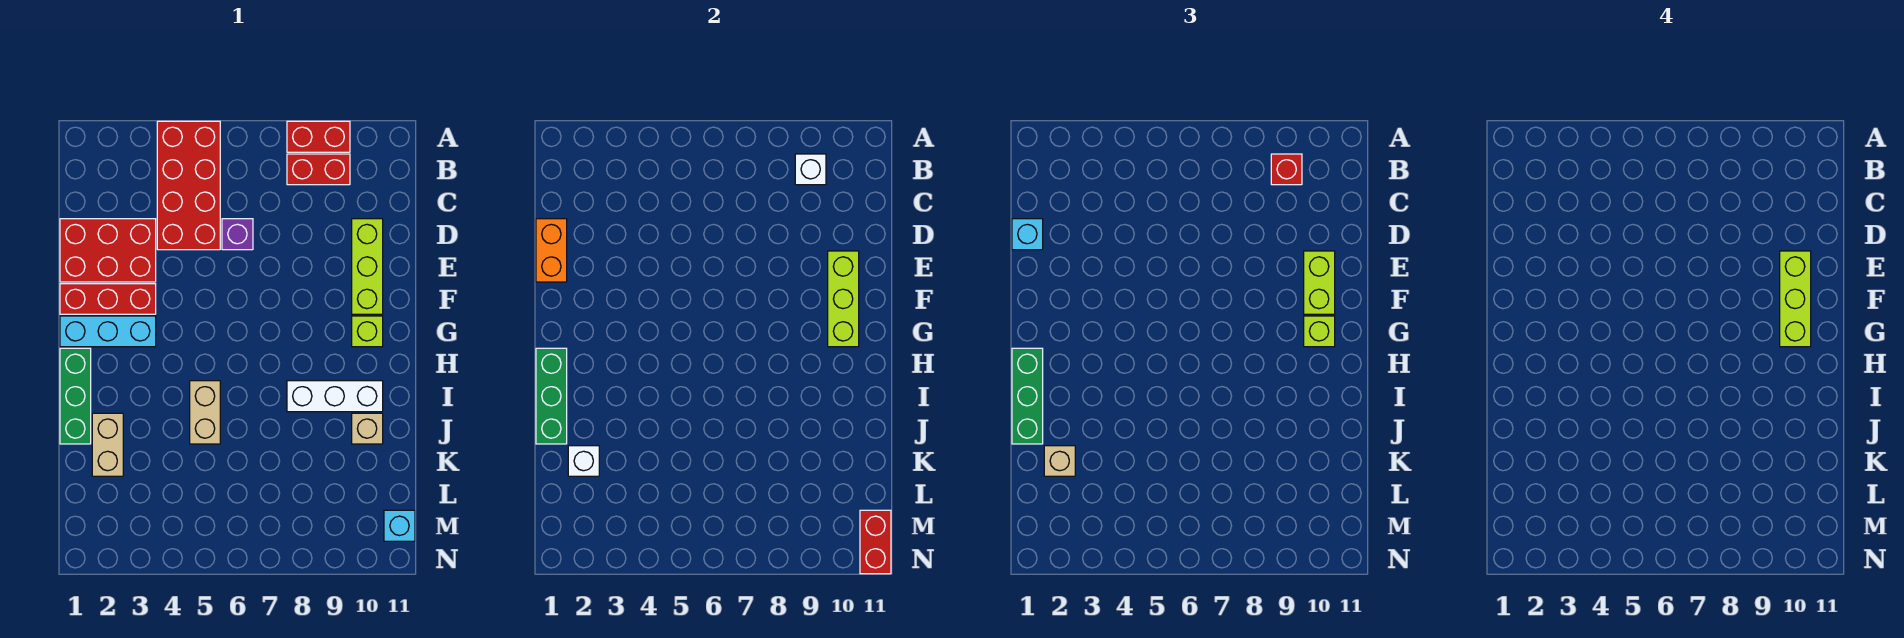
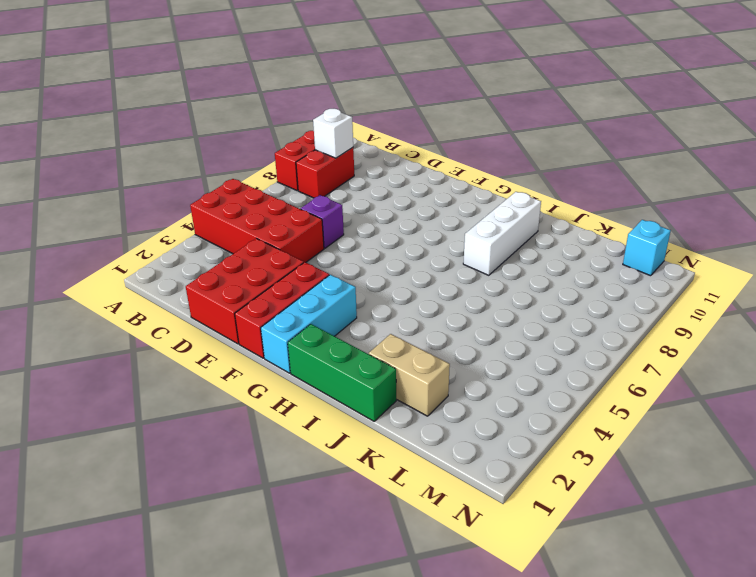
none -> lime brick D10:F10 level 1
none -> lime brick G10 level 1
none -> tan brick I5:J5 level 1

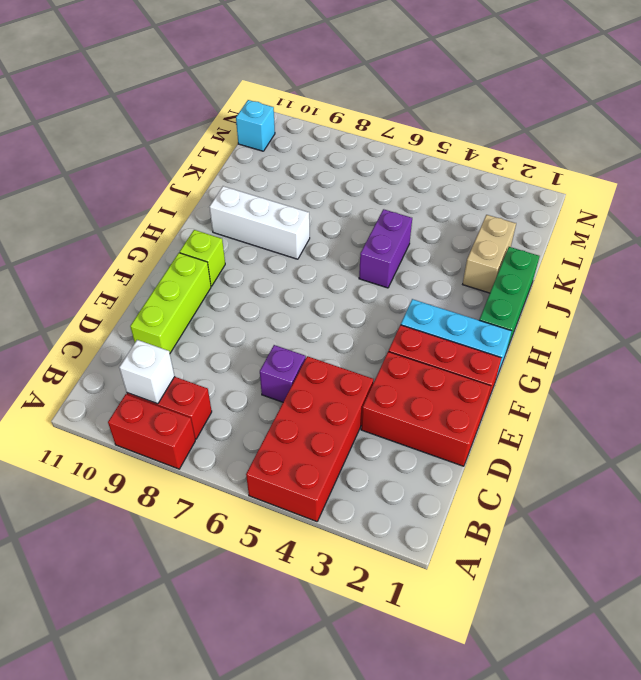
purple brick I5:J5 level 1 -> tan brick I5:J5 level 1
none -> tan brick J10 level 1
none -> orange brick D1:E1 level 2
none -> lime brick E10:G10 level 2

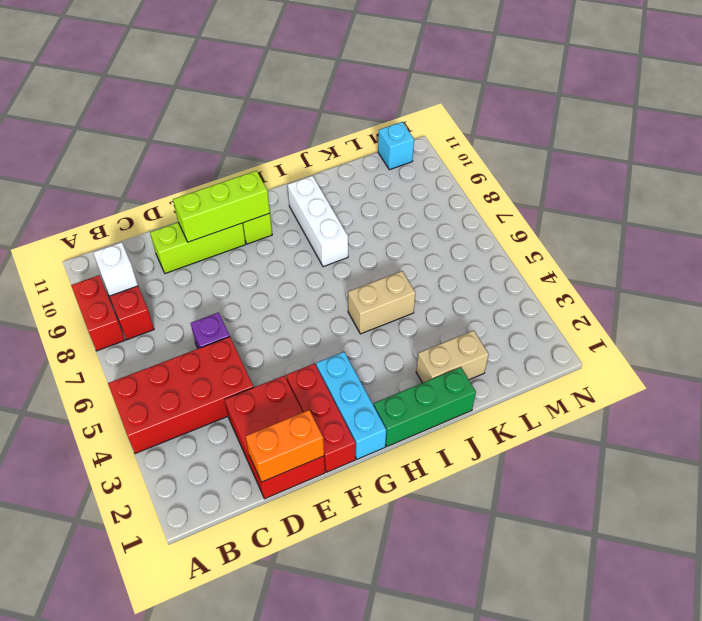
none -> tan brick J10 level 1
none -> green brick H1:J1 level 2
none -> white brick K2 level 2

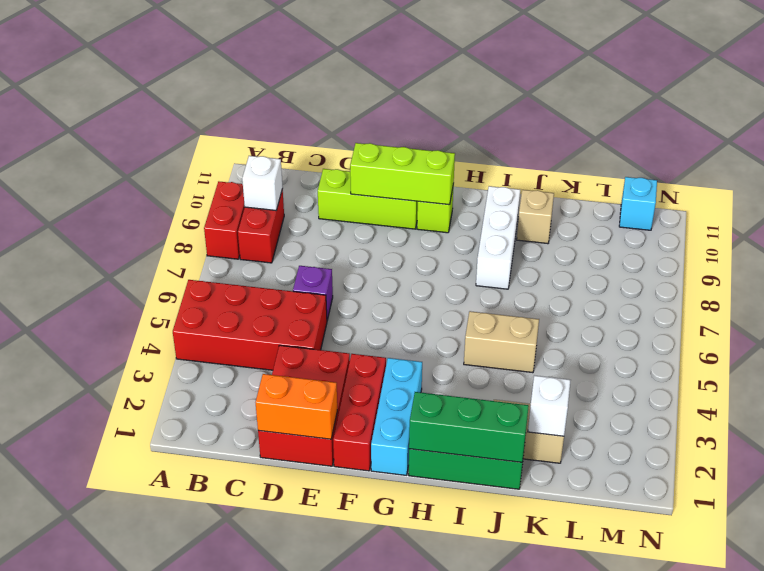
none -> red brick M11:N11 level 2
none -> red brick B9 level 3
none -> cyan brick D1 level 3

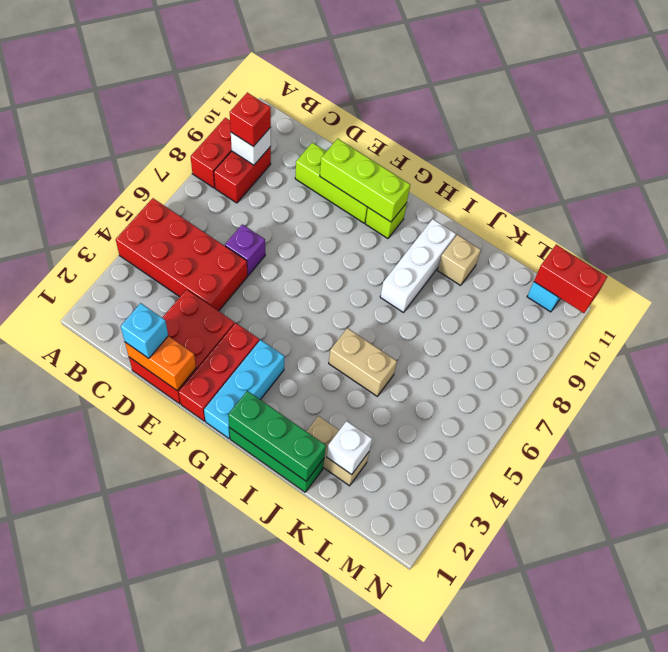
none -> lime brick E10:F10 level 3
none -> lime brick G10 level 3
none -> green brick H1:J1 level 3

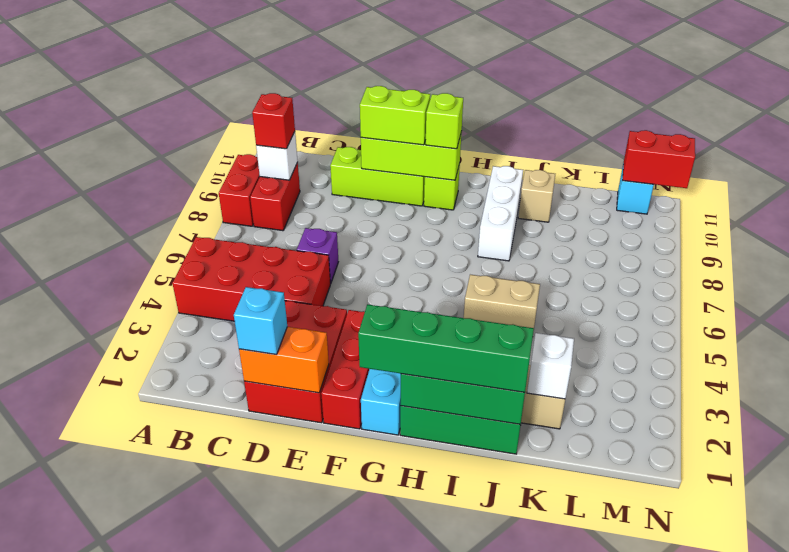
green brick G1:J1 level 3 -> green brick H1:J1 level 3
none -> tan brick K2 level 3
none -> lime brick E10:G10 level 4

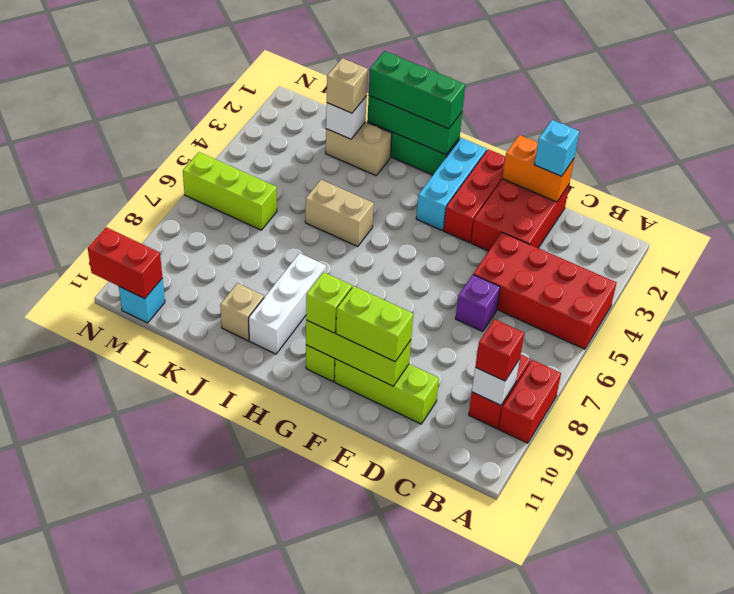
lime brick L6:N6 level 1 -> lime brick E10:G10 level 4

